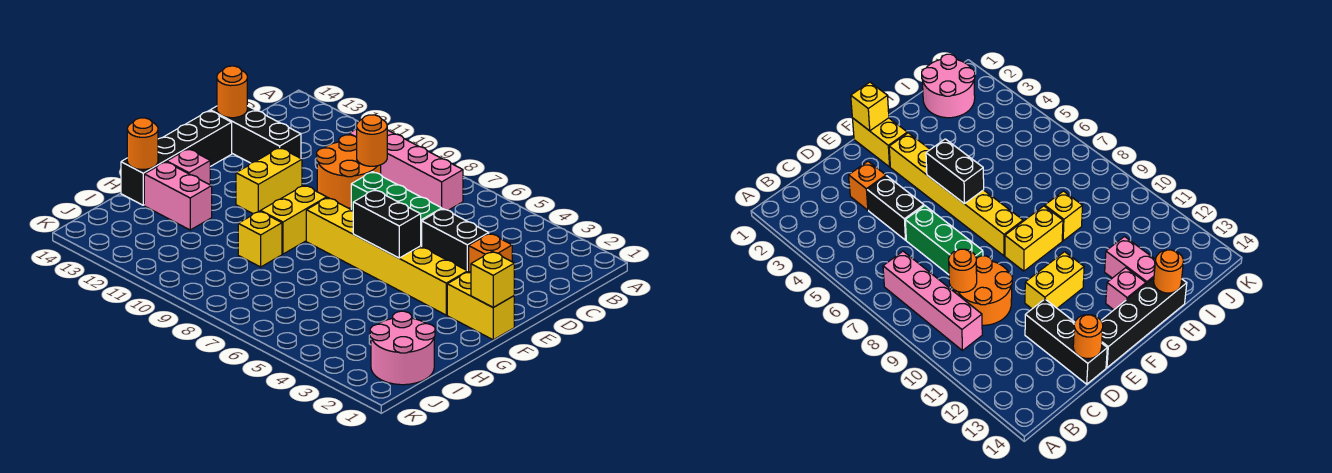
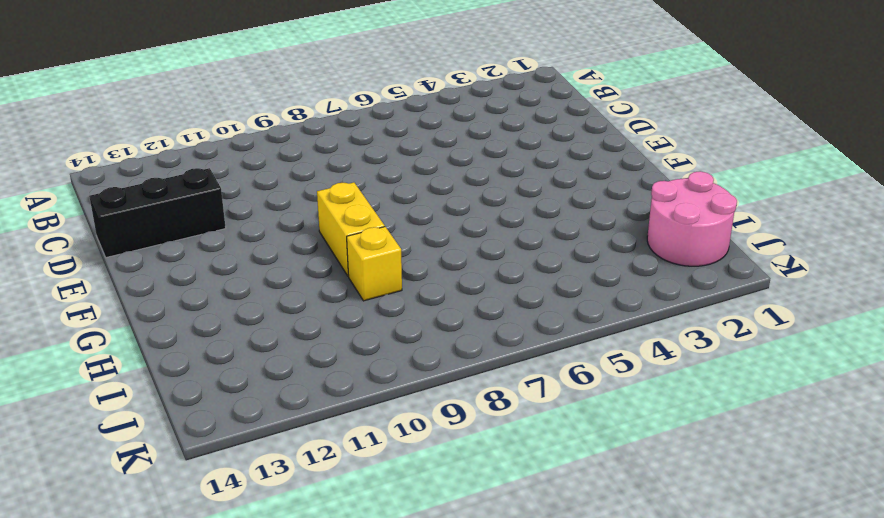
none -> pink brick B7:B10 level 1
none -> orange round brick C9:D10 level 1
none -> orange brick D3 level 1

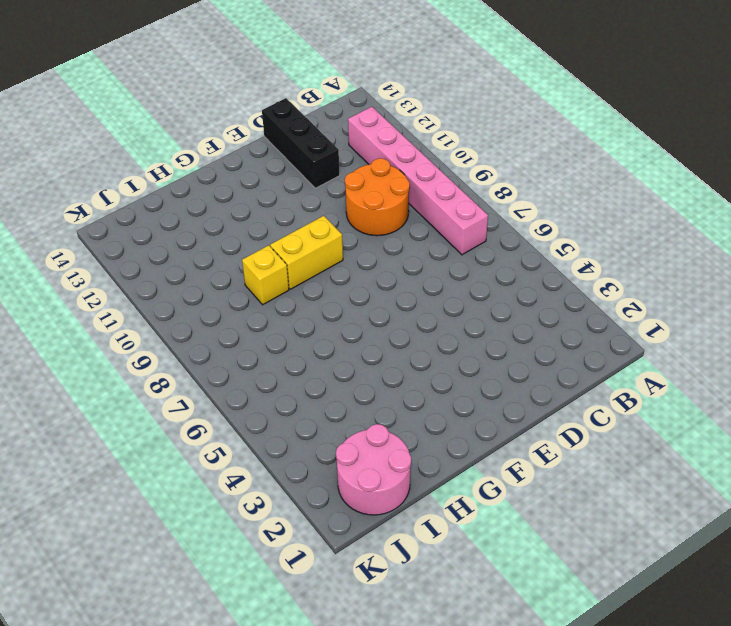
pink brick B7:B12 level 1 -> pink brick B7:B10 level 1
none -> orange brick D3 level 1
none -> black brick D4:D5 level 1
none -> green brick D6:D8 level 1

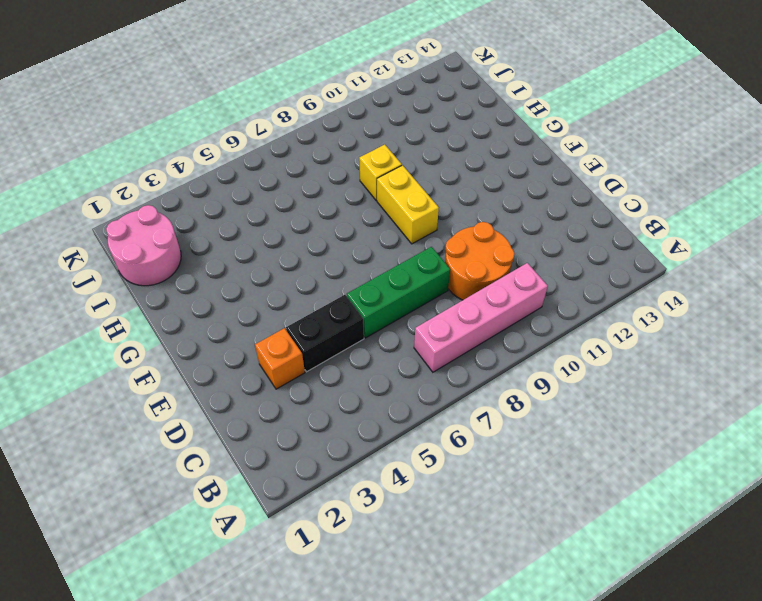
none -> black brick D12:D14 level 1
none -> yellow brick E11:F11 level 1
none -> black brick E14:H14 level 1

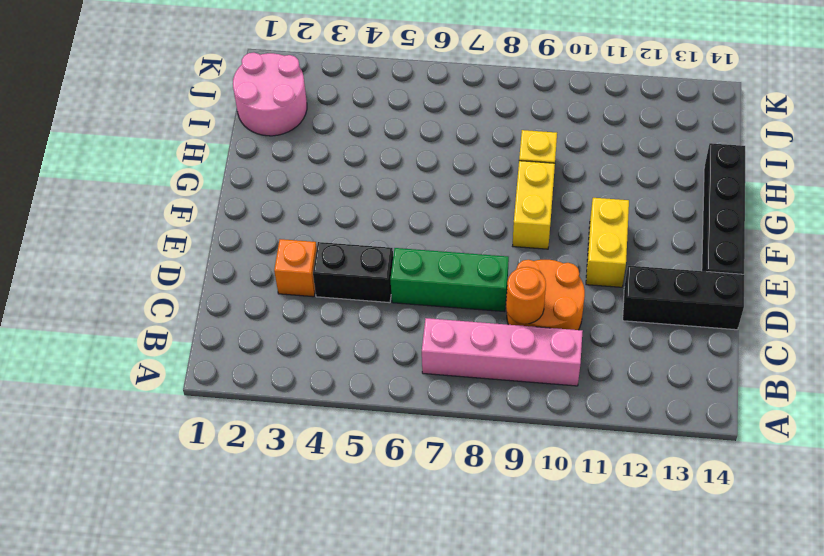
none -> yellow brick F1:F2 level 1
none -> yellow brick F3:F8 level 1
none -> pink brick G13 level 1

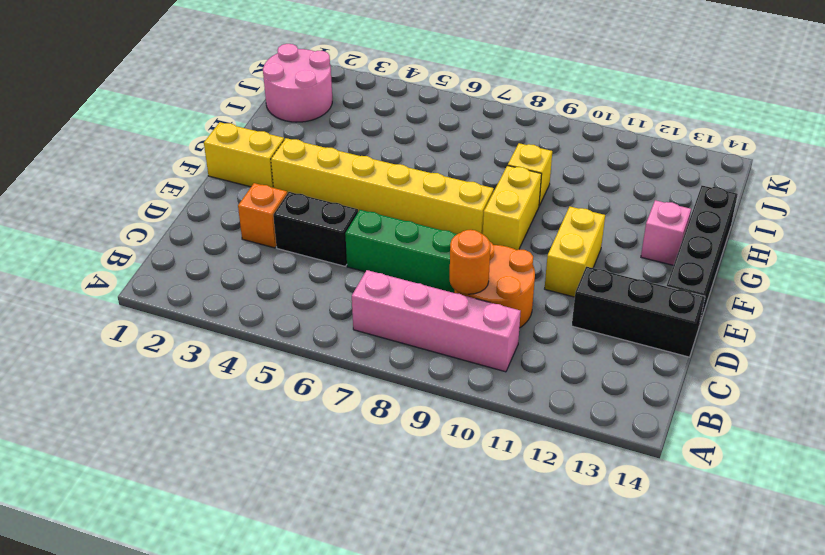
none -> pink brick H12:H13 level 1
none -> orange round brick D14 level 2
none -> yellow brick F1 level 2

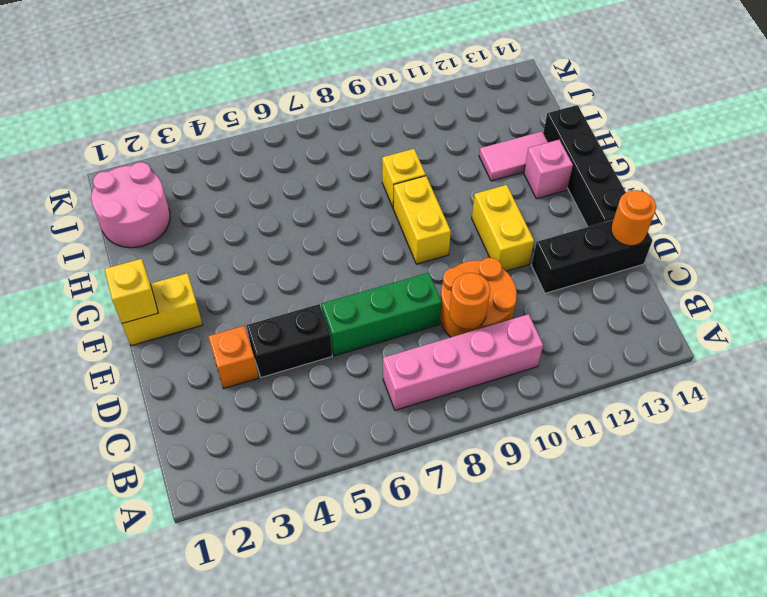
pink tile H12:H13 level 1 -> pink brick H12:H13 level 1
none -> yellow brick F3:F8 level 1
none -> black brick F5:F6 level 2
none -> orange round brick H14 level 2

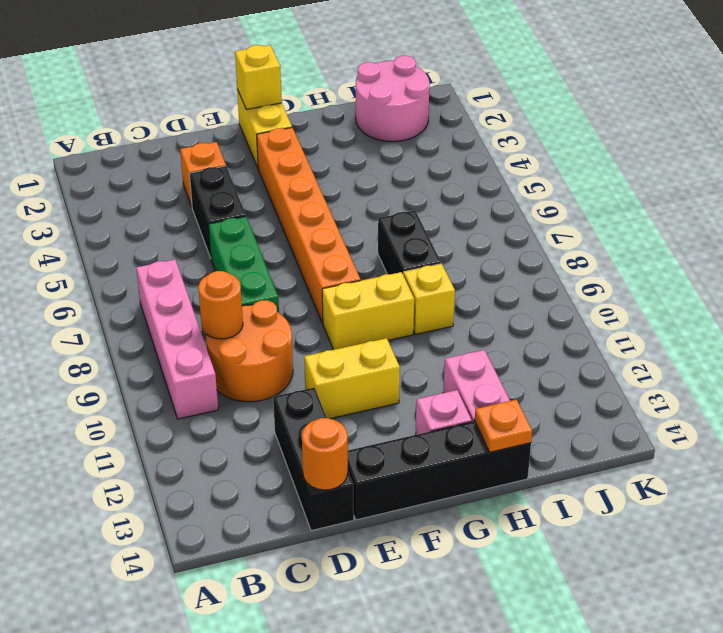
orange brick F3:F8 level 1 -> yellow brick F3:F8 level 1
black brick H7:H8 level 1 -> black brick F5:F6 level 2
orange plate H14 level 2 -> orange round brick H14 level 2

